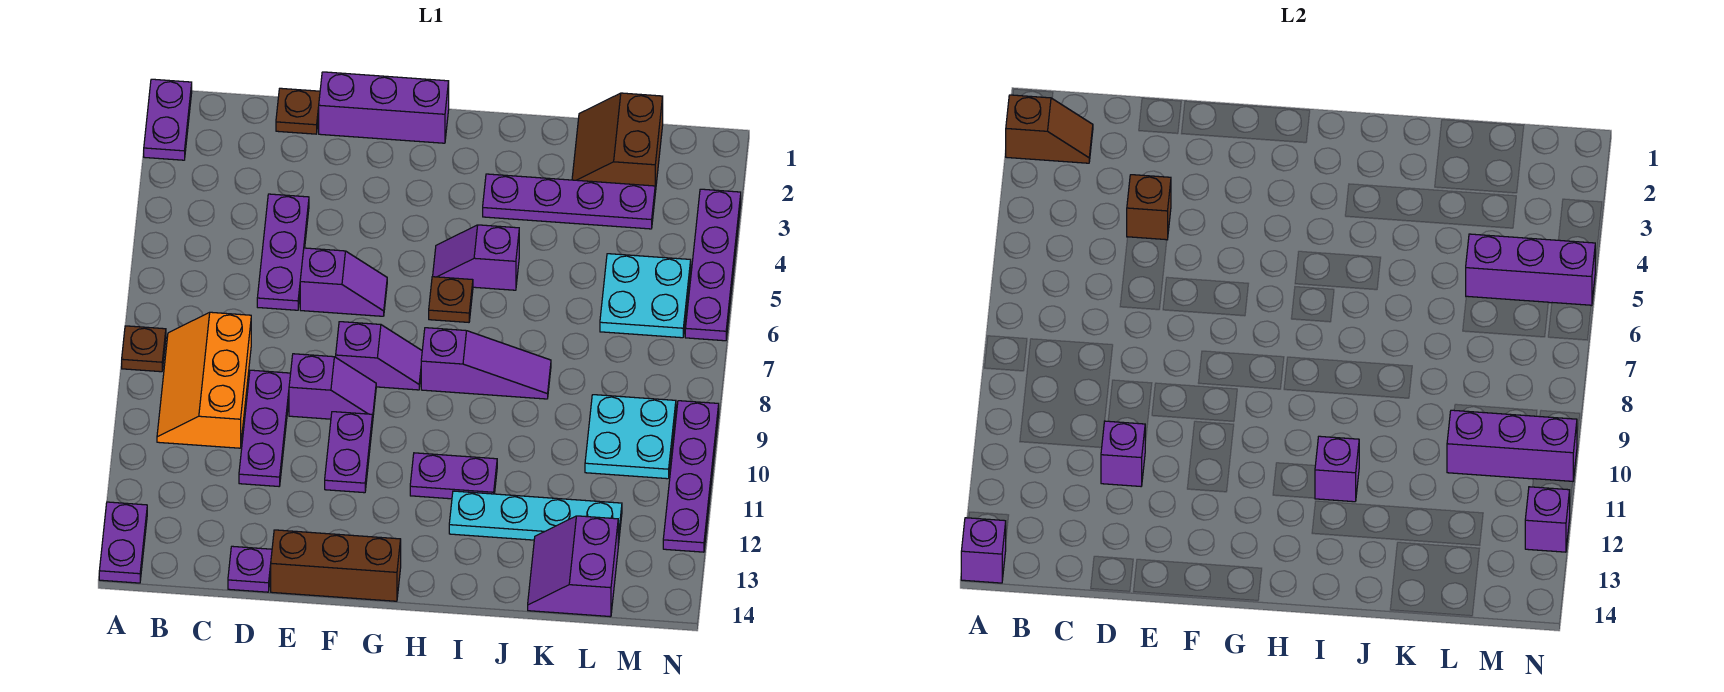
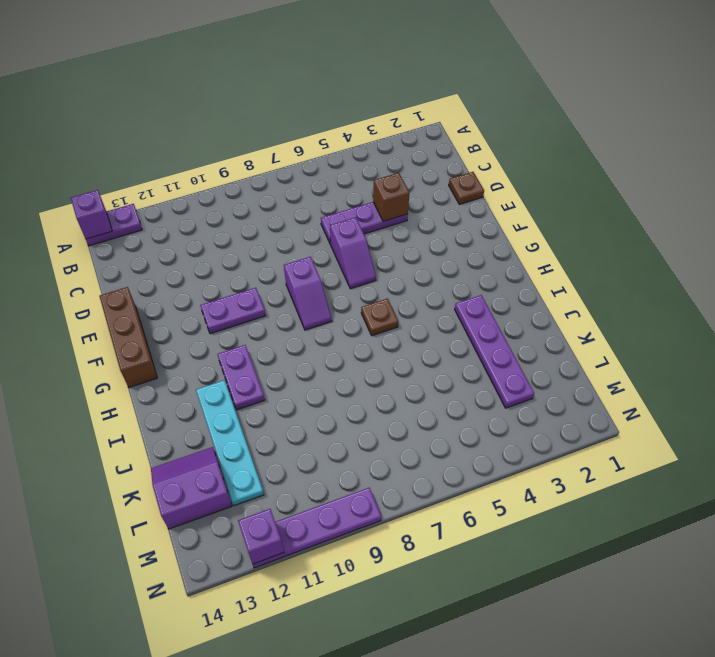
none -> purple plate A1:A2 level 1
none -> brown plate A8 level 1
none -> orange slope B8:C10 level 1 top C
none -> purple plate D9:D11 level 1

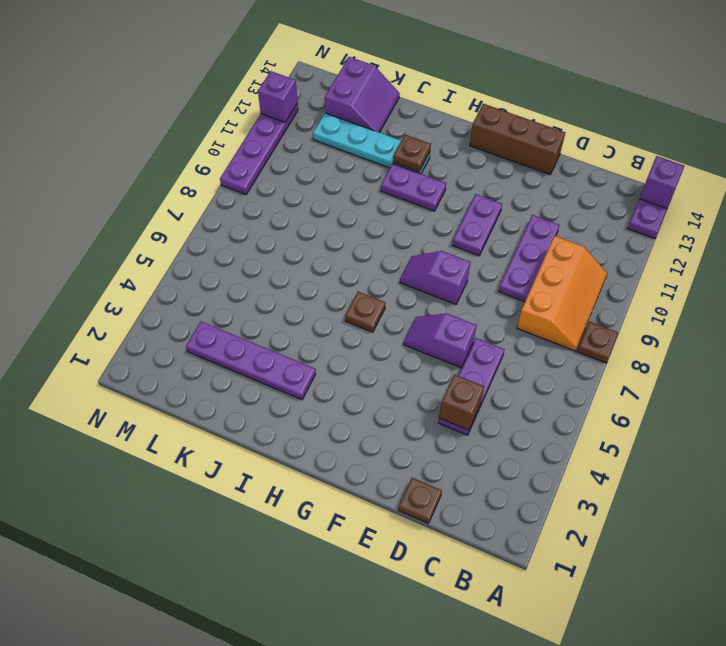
brown plate I12 level 2 -> none
none -> purple plate A1:A2 level 1
none -> purple plate D14 level 1
none -> purple brick E1:G1 level 1
none -> purple slope E9:F9 level 1 top E

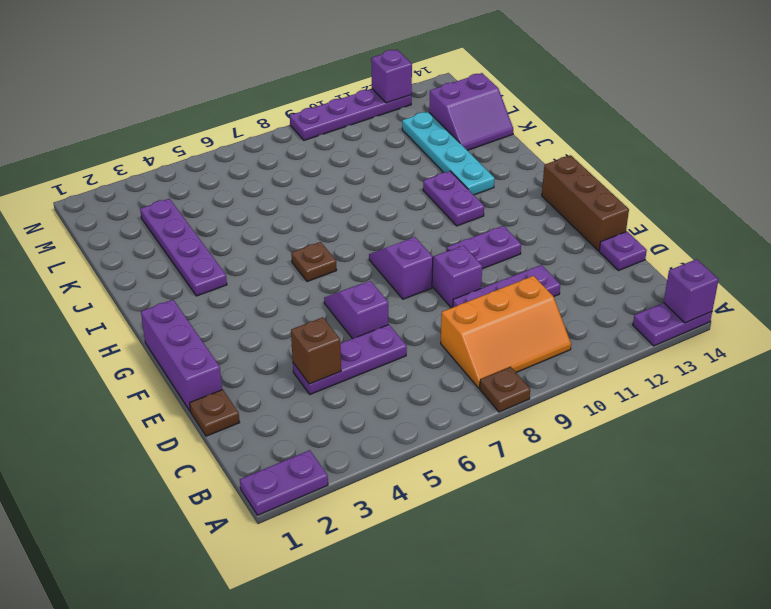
none -> purple slope H5:I5 level 1 top I
none -> purple slope H8:J8 level 1 top H
none -> brown slope K1:L2 level 1 top L
none -> cyan plate L5:M6 level 1

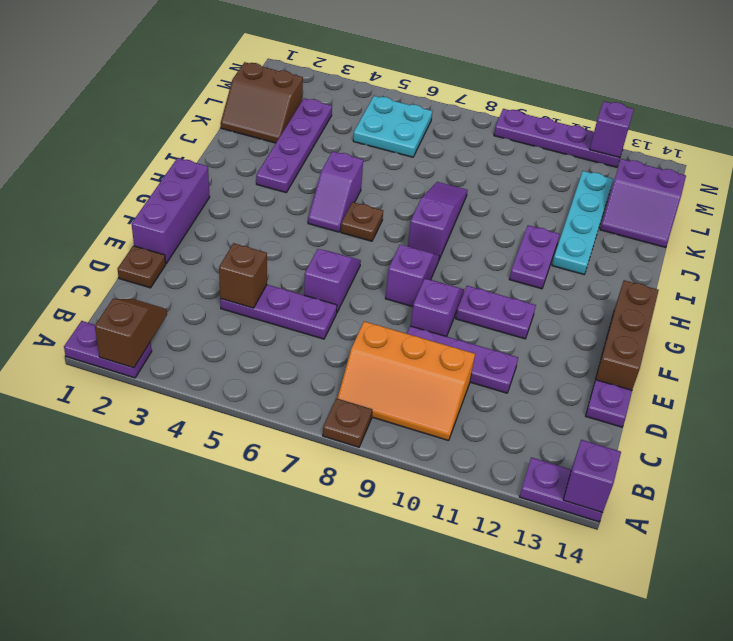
none -> cyan plate L9:M10 level 1
none -> purple plate N3:N6 level 1
none -> purple brick D11 level 2
none -> purple brick I11 level 2

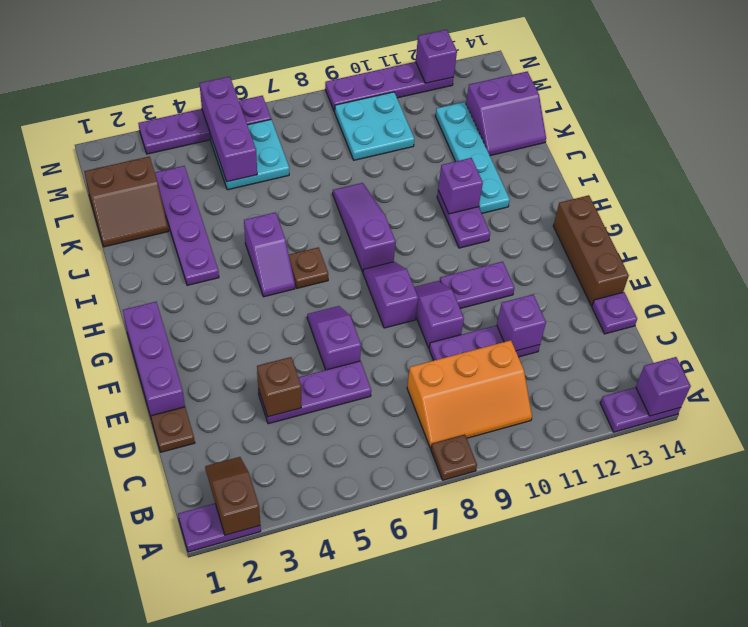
none -> purple brick L10:N10 level 2

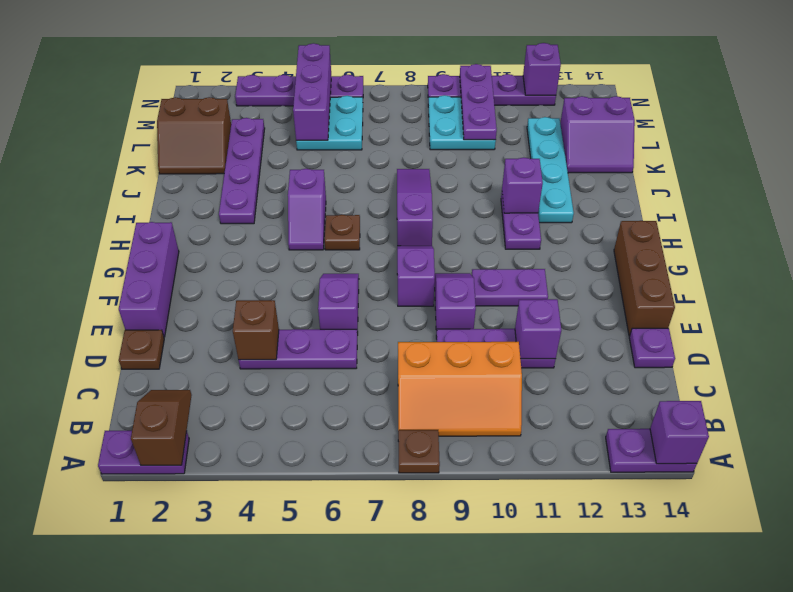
purple plate L10:N10 level 2 -> purple brick L10:N10 level 2

